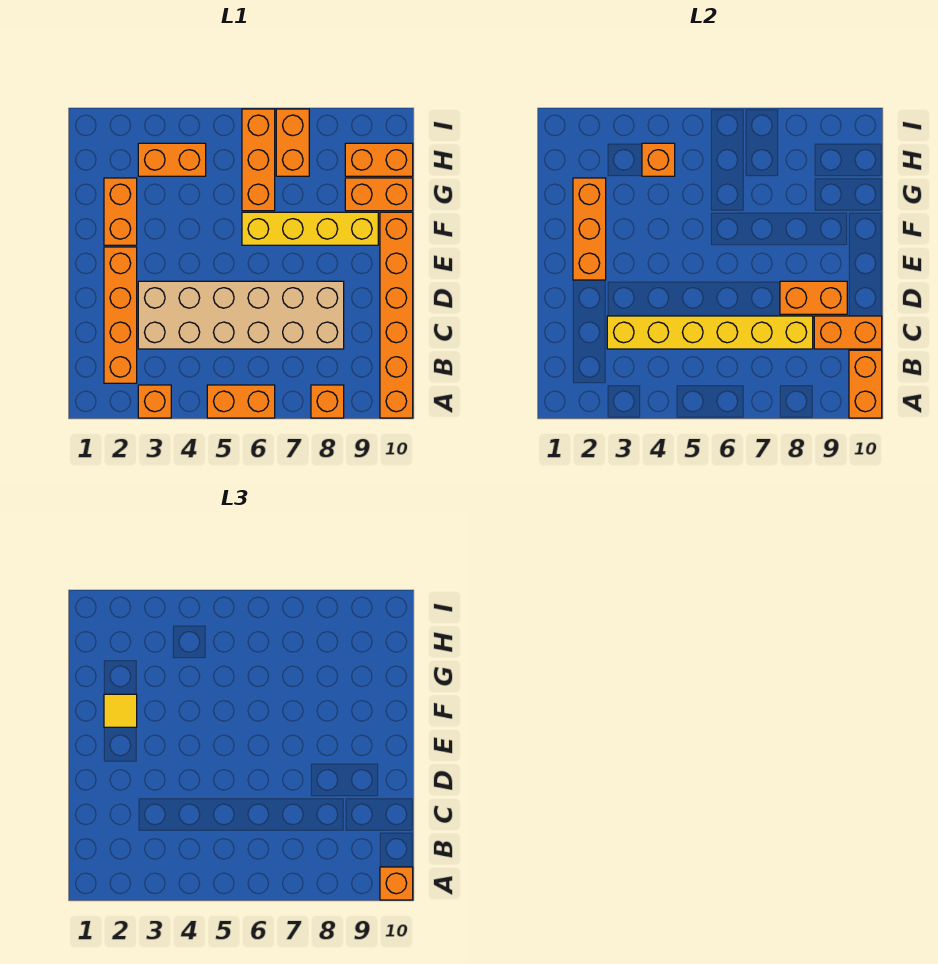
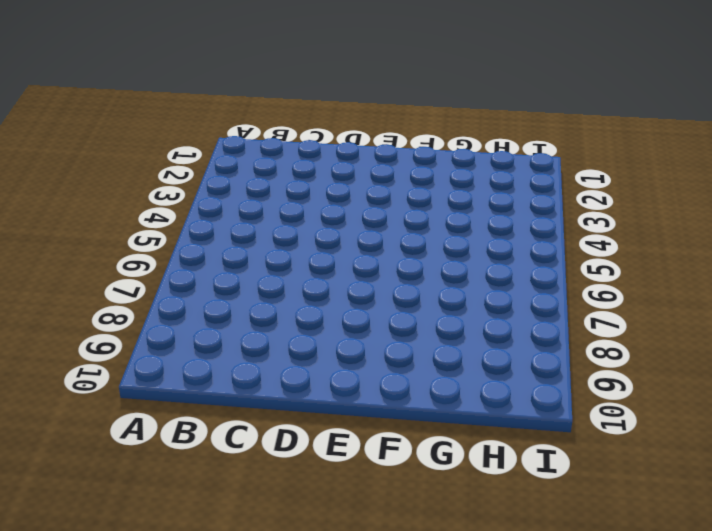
none -> orange brick A3 level 1
none -> orange brick A5:A6 level 1
none -> orange brick A8 level 1

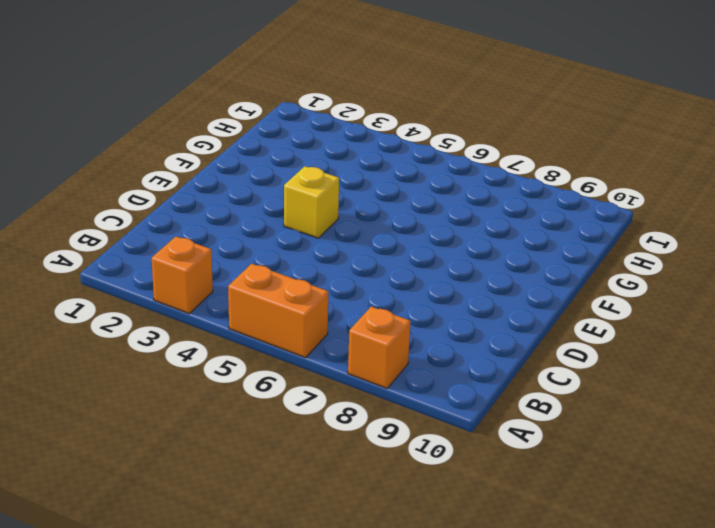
yellow brick E4 level 1 -> none
none -> orange brick A10:F10 level 1
none -> orange brick B2:E2 level 1
none -> tan brick C3:D8 level 1

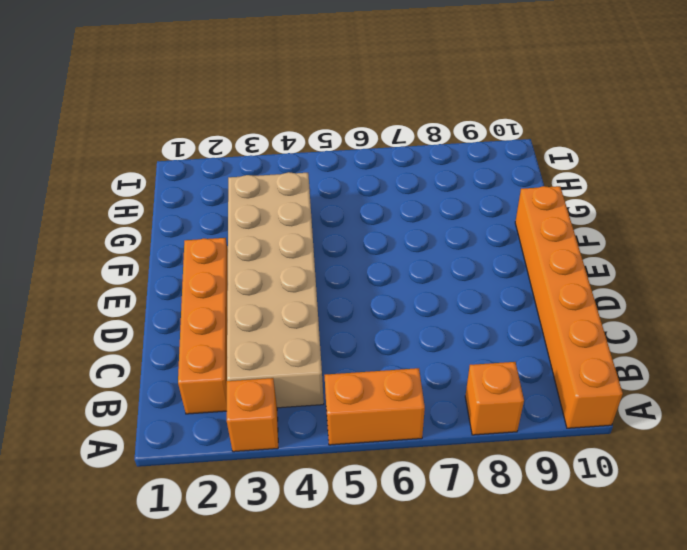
tan brick B3:G4 level 1 -> tan brick C3:D8 level 1
none -> orange brick F2:G2 level 1
none -> yellow brick F6:F9 level 1
none -> orange brick G6:I6 level 1

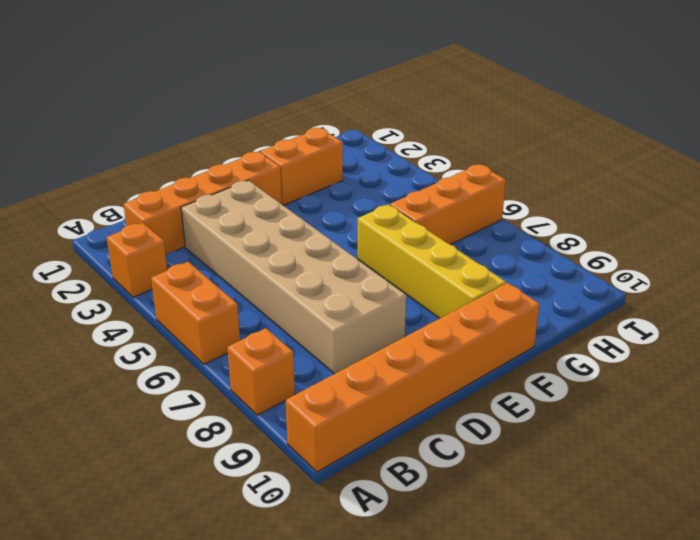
none -> orange brick G9:G10 level 1
none -> orange brick H3:H4 level 1
none -> orange brick H7:I7 level 1

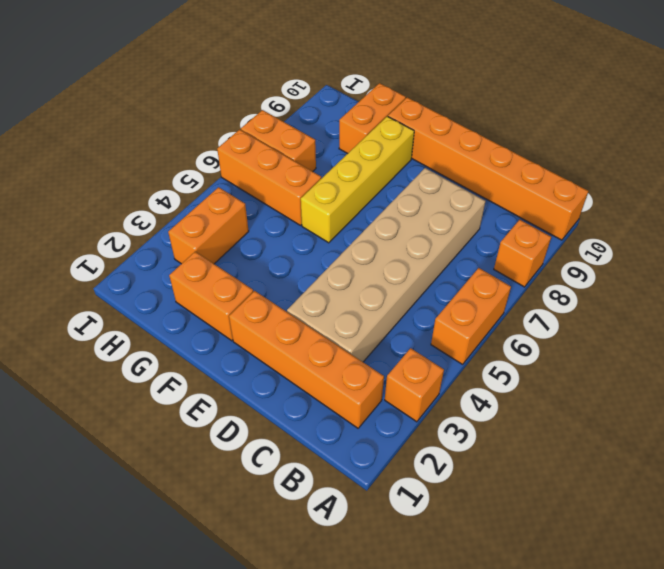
none -> orange brick H9:H10 level 1
none -> orange brick A10:B10 level 2
none -> yellow brick C3:C8 level 2

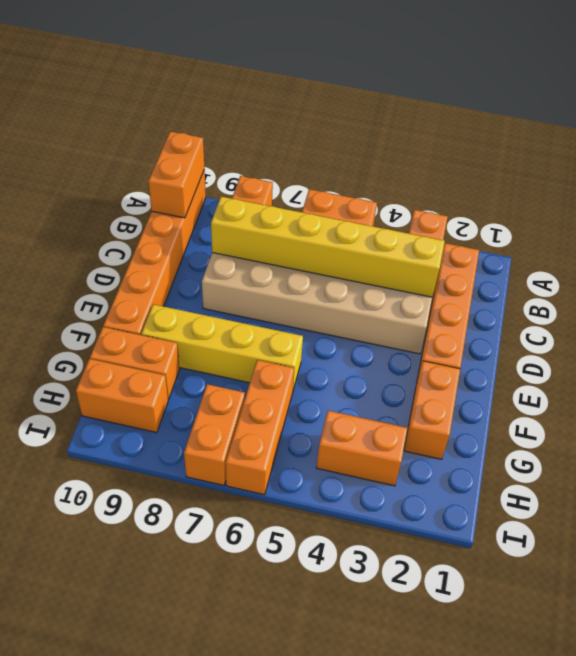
none -> orange brick C9:C10 level 2
none -> orange brick D8:D9 level 2
none -> orange brick E2:G2 level 2

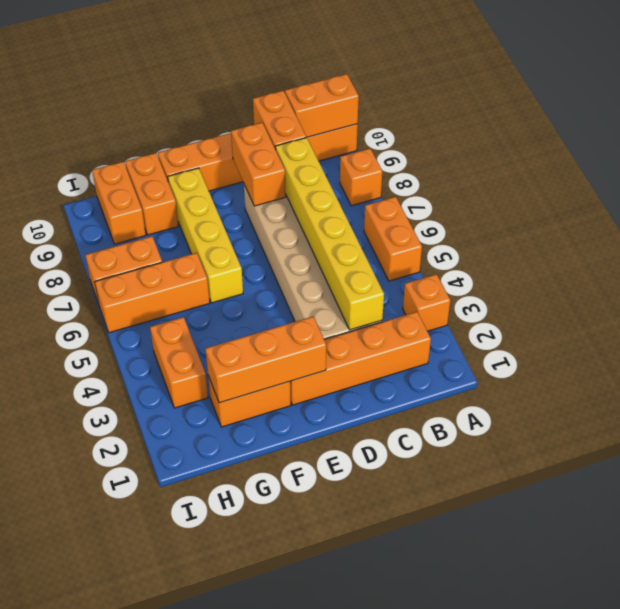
none -> orange brick H4 level 2
none -> orange brick A10 level 3
none -> yellow tile F2 level 3

